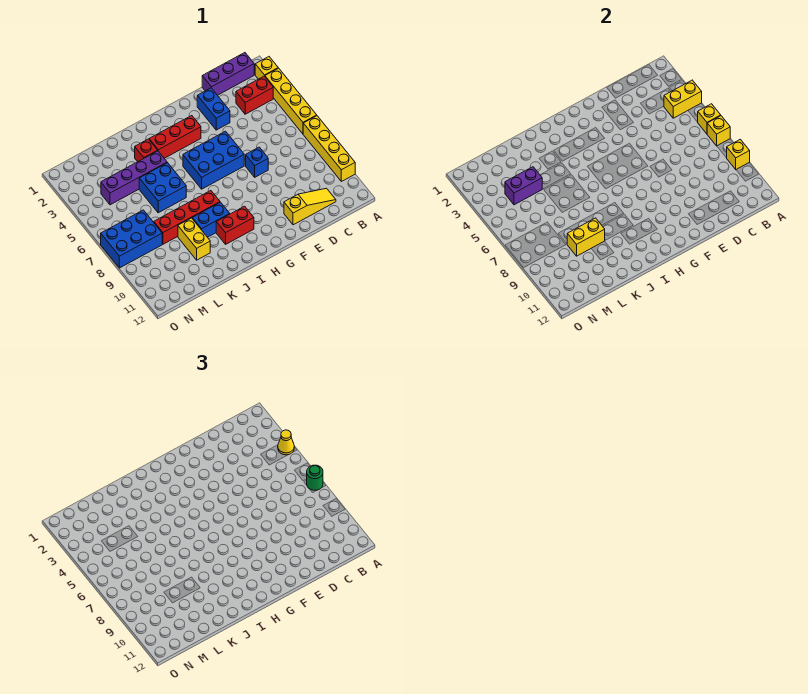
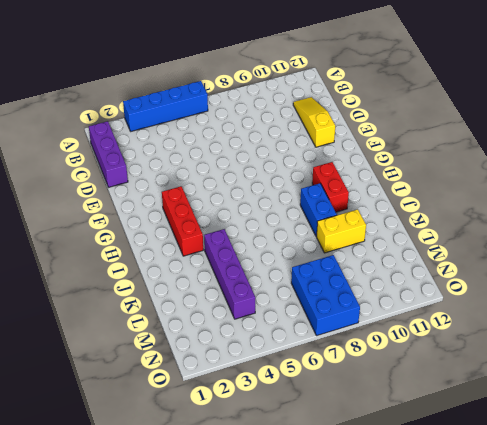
blue brick A3:A6 level 1 -> yellow brick A3:A6 level 1
none -> yellow brick A2 level 1
none -> yellow brick A7:A10 level 1
none -> red brick B3:C3 level 1

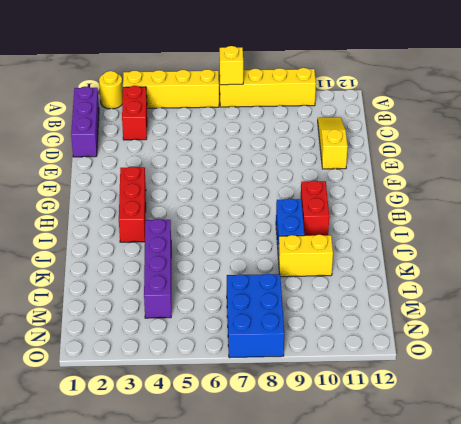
yellow round brick A2 level 1 -> yellow brick A2 level 1
none -> blue brick E2:E3 level 1
none -> blue brick E7 level 1
none -> blue brick F5:H6 level 1

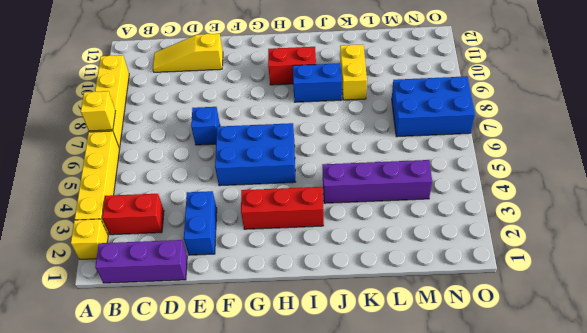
none -> red brick I8:L8 level 1
none -> red brick J3 level 1
none -> blue brick J5:K6 level 1

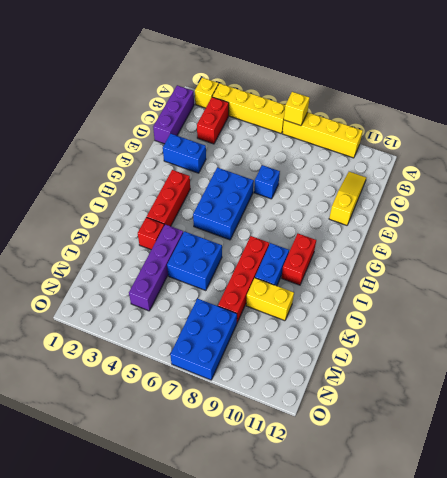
none -> yellow brick A4:B4 level 2
none -> yellow brick A6 level 2
none -> yellow brick A9 level 2

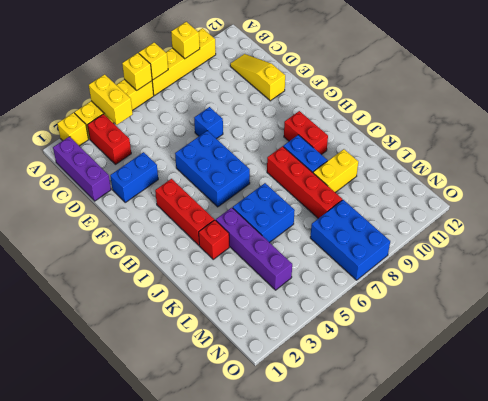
none -> yellow brick K9:L9 level 2
none -> purple brick L4:M4 level 2
none -> yellow cone A4 level 3

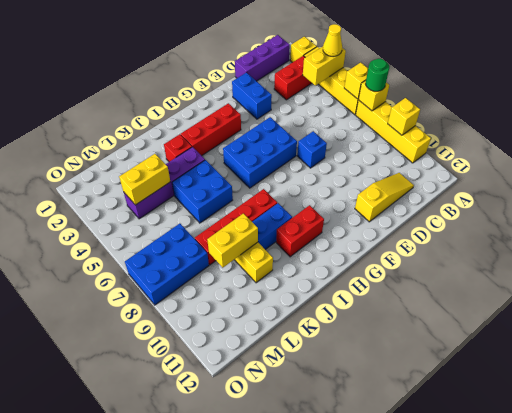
yellow brick L4:M4 level 2 -> purple brick L4:M4 level 2

